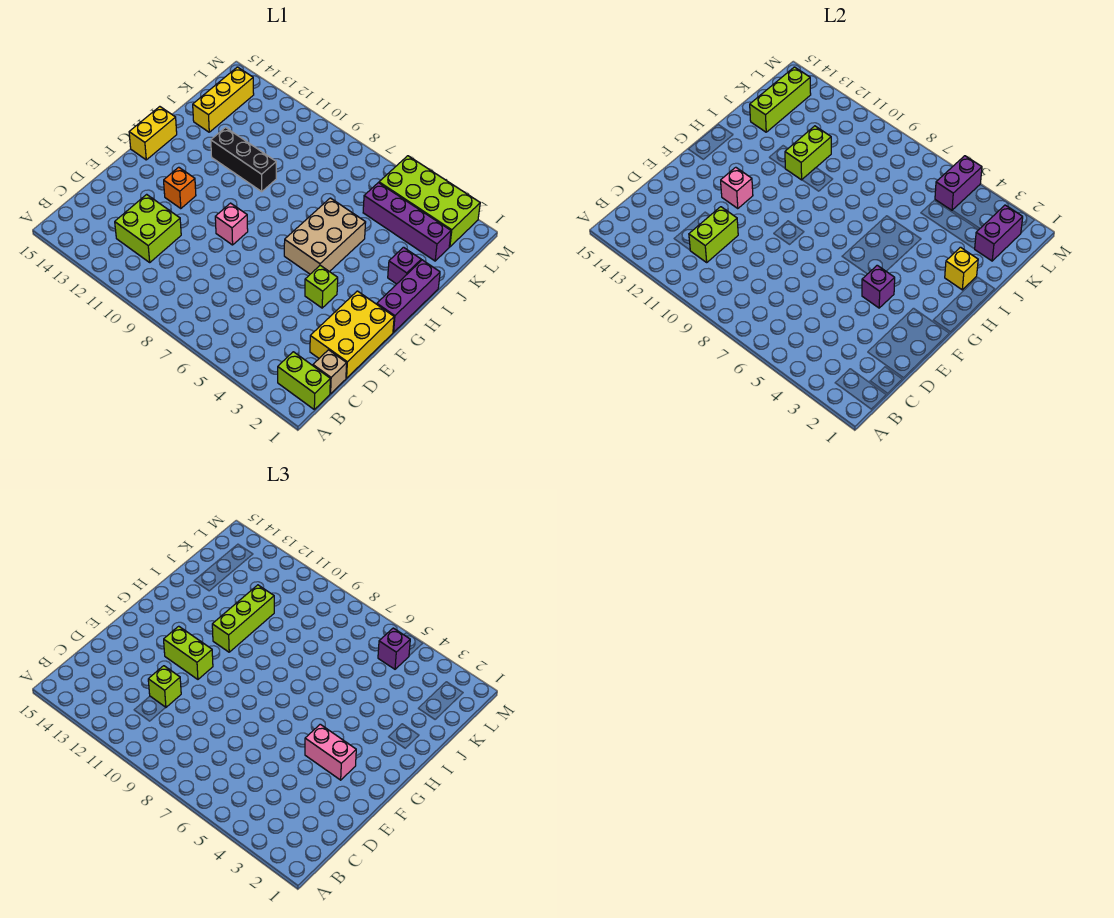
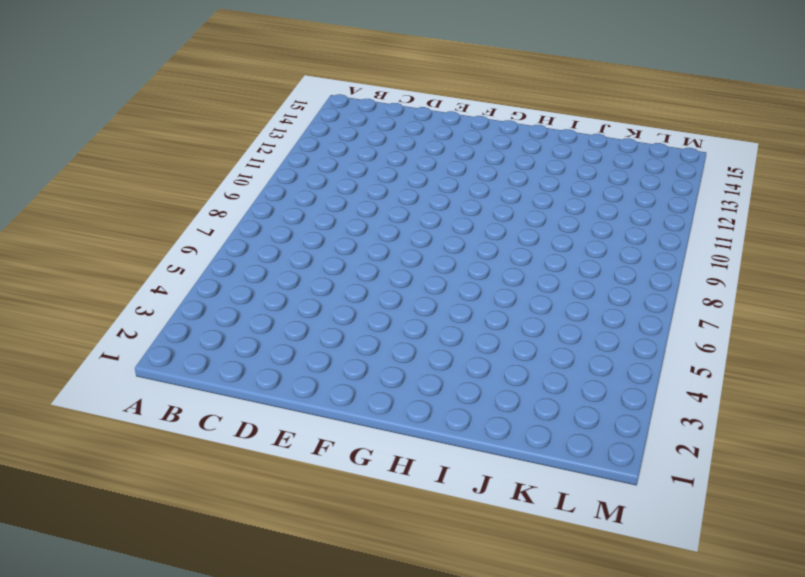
none -> lime brick B1:B2 level 1
none -> tan brick C1 level 1
none -> lime brick C11:D12 level 1

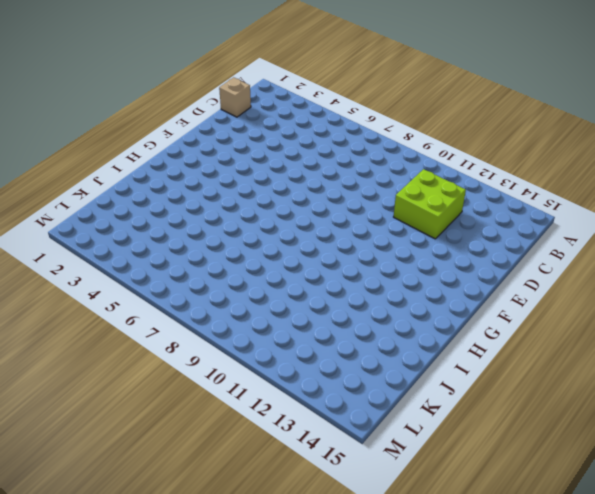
none -> lime brick B1:B2 level 1
none -> yellow brick D1:F2 level 1
none -> lime brick F4 level 1

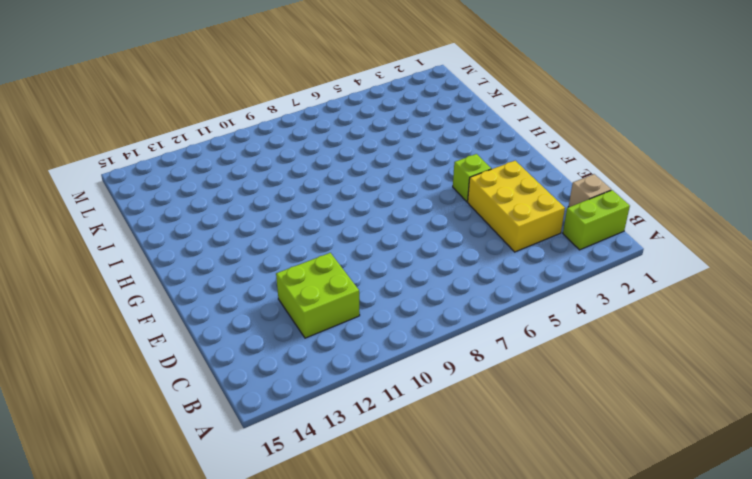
yellow brick C3:E4 level 1 -> yellow brick D1:F2 level 1
none -> pink brick F9 level 1
none -> orange brick F12 level 1
none -> purple brick G1:I1 level 1

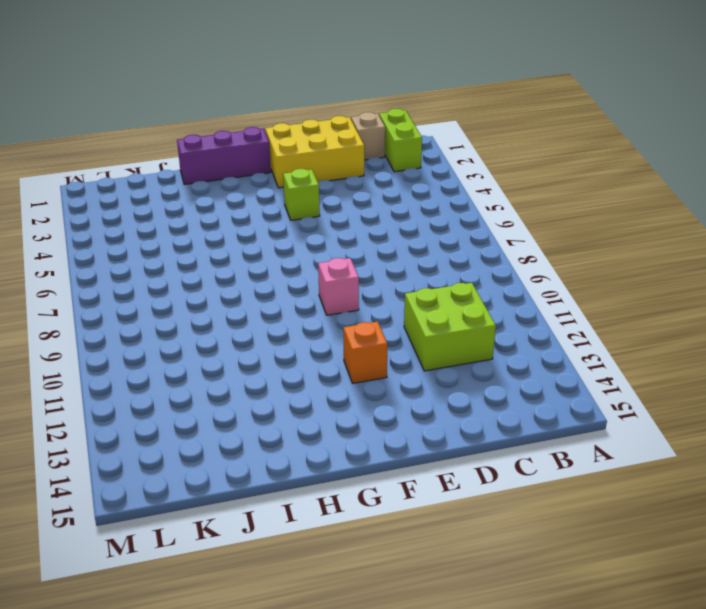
none -> tan brick G5:I6 level 1
none -> yellow brick G15:H15 level 1
none -> purple brick I2 level 1

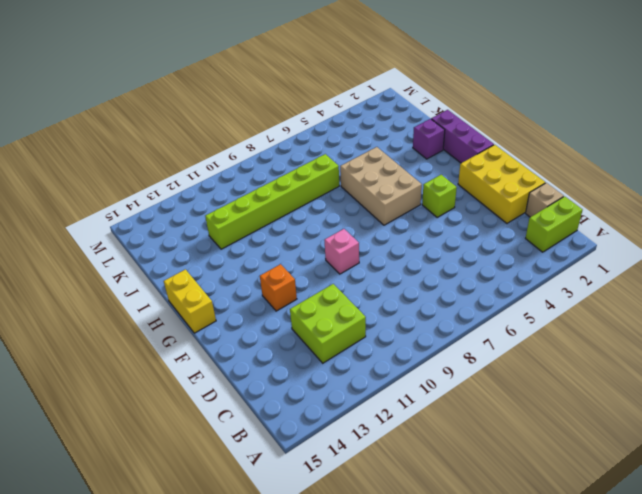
lime brick J7:J12 level 1 -> none
none -> black brick I10:I12 level 1
none -> yellow brick J14:L14 level 1
none -> purple brick K2:K5 level 1

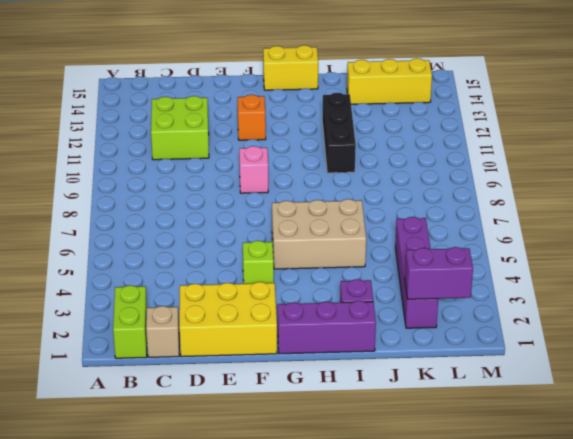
none -> lime brick L2:M5 level 1
none -> lime brick C11:D11 level 2
none -> purple brick F4 level 2

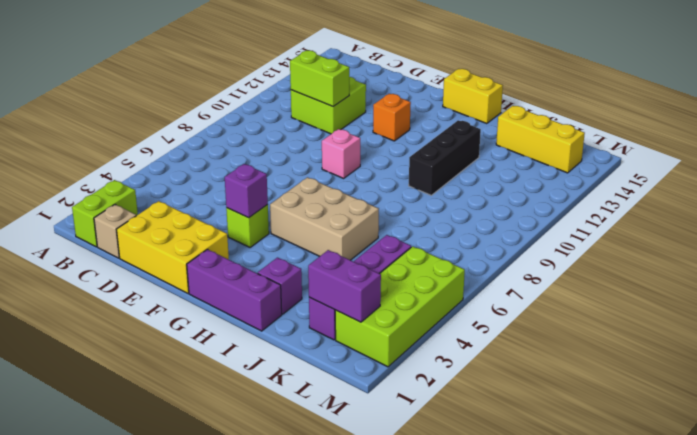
none -> pink brick F12 level 2
none -> yellow brick I2 level 2
none -> lime brick I11:J11 level 2

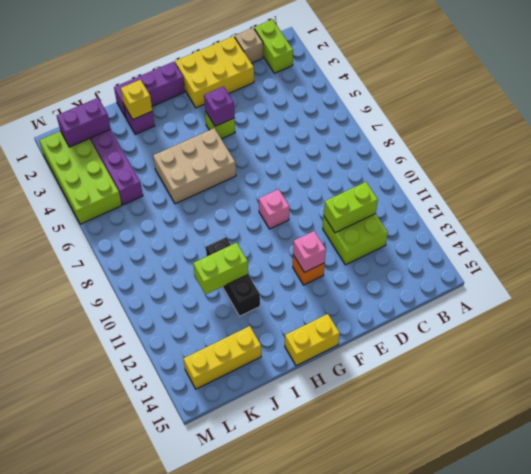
none -> lime brick J14:L14 level 2
none -> purple brick L5:M5 level 2
none -> lime brick D11 level 3

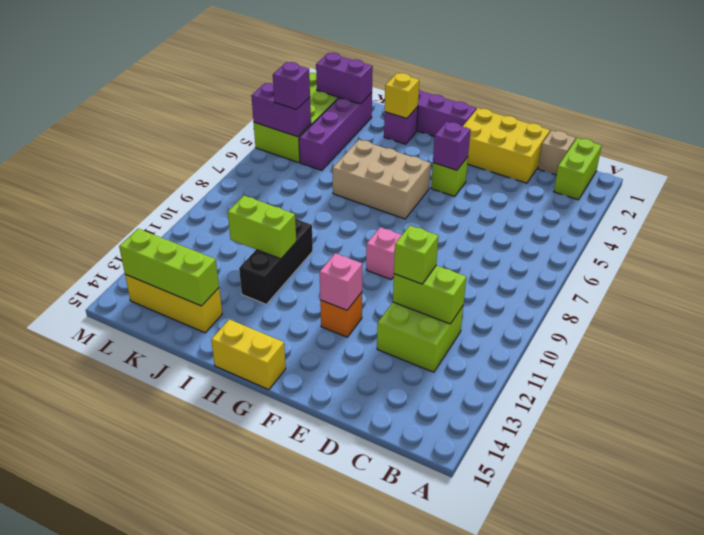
none -> pink brick F3:F4 level 3
none -> lime brick F11:F12 level 3
none -> lime brick H11:J11 level 3

